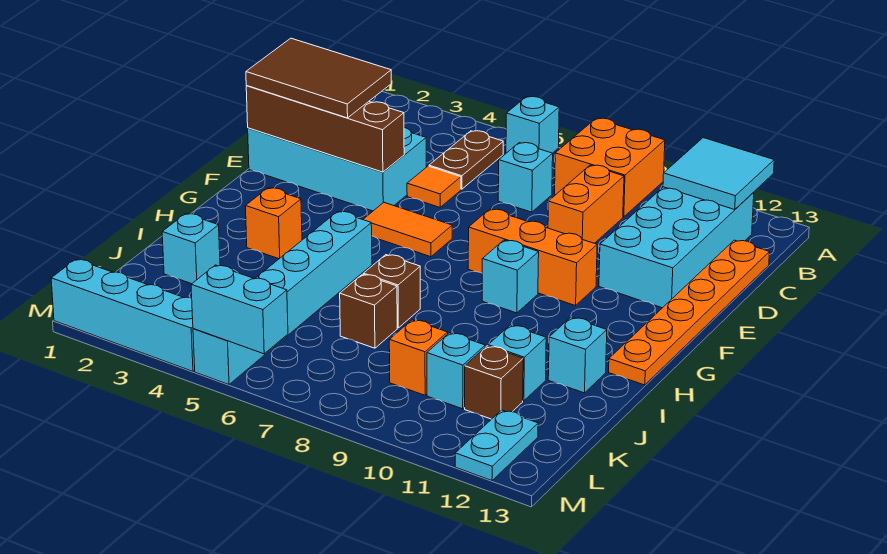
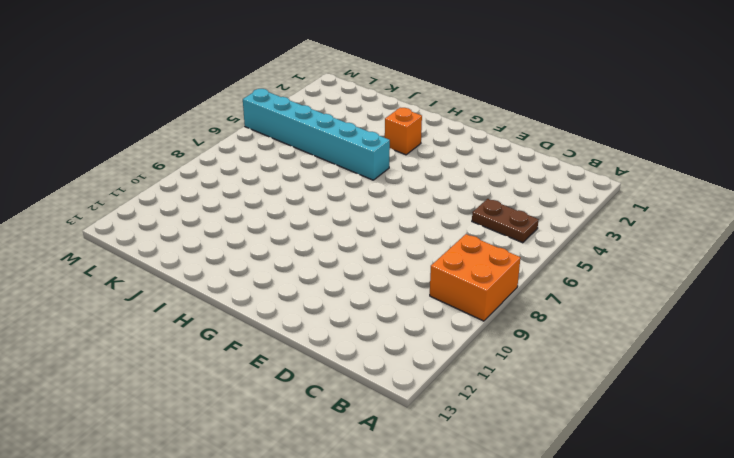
none -> cyan brick A6 level 1
none -> cyan brick B11:E12 level 1
none -> cyan brick C7 level 1

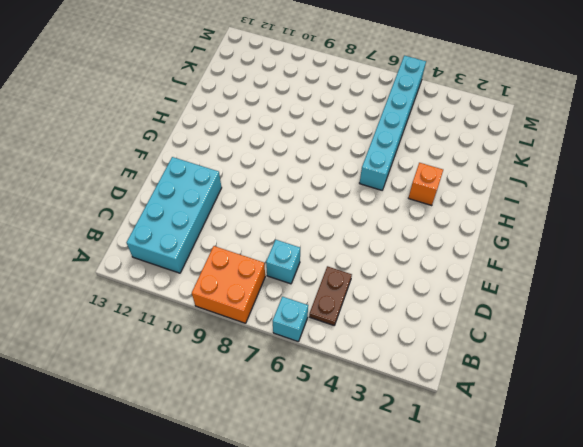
none -> orange brick C9:D9 level 1
none -> orange plate C13:H13 level 1
none -> cyan brick D1:E4 level 1

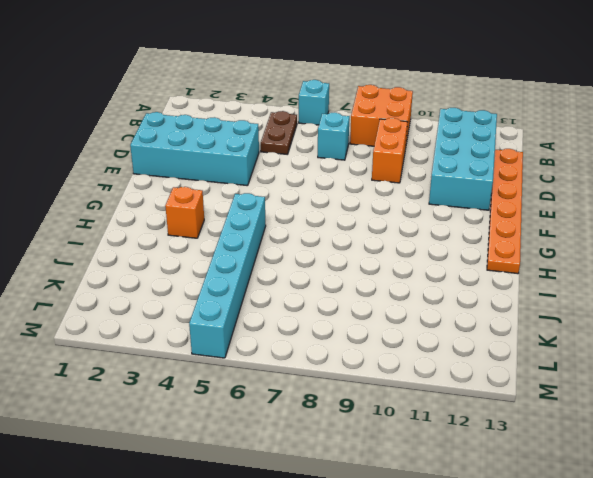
none -> orange tile D5 level 1
none -> orange tile F5:F6 level 1
none -> orange brick F8:F10 level 1

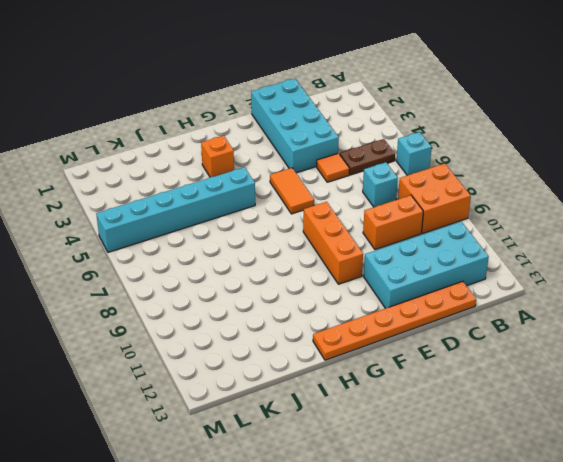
none -> cyan brick G9 level 1
none -> brown brick I7 level 1
none -> cyan brick I12 level 1

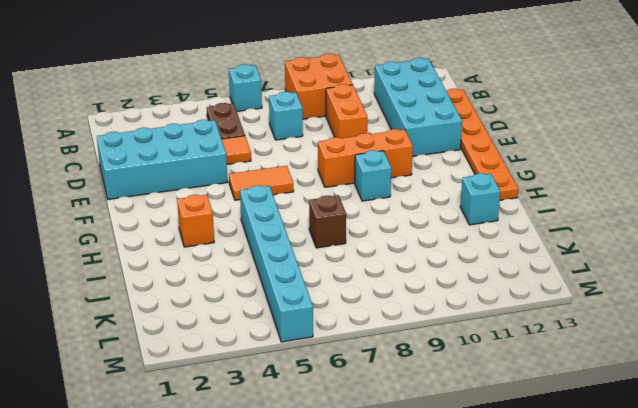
none -> cyan brick J2 level 1
none -> brown brick J7 level 1
none -> cyan brick J11 level 1

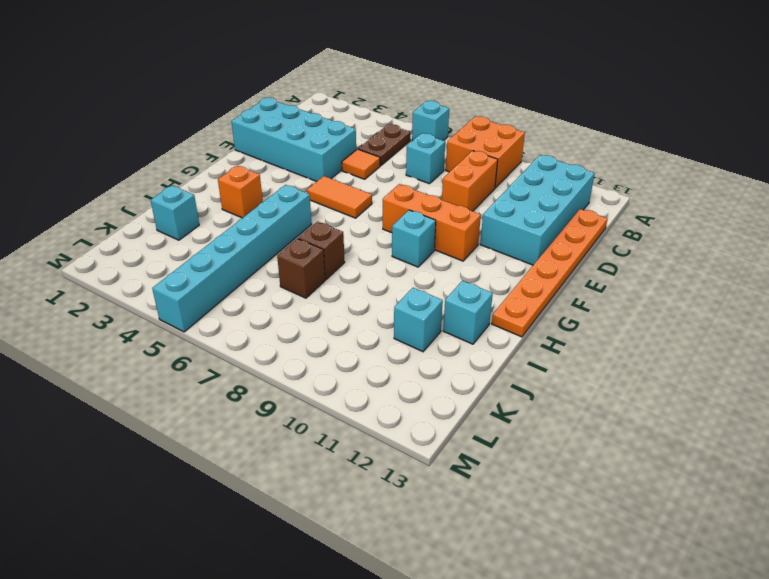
none -> orange brick K9 level 1
none -> cyan brick K10 level 1
none -> brown brick K11 level 1

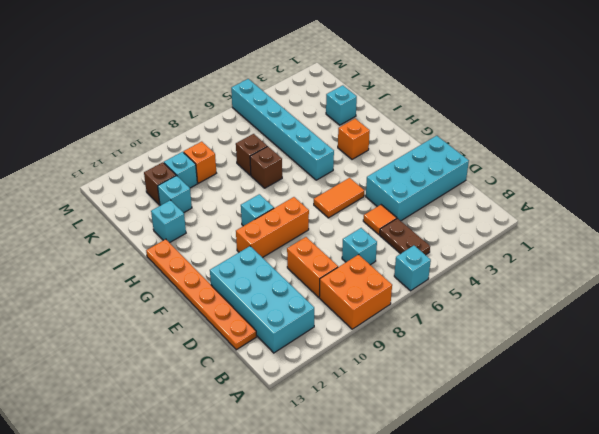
none -> cyan plate L12:M12 level 1
none -> cyan brick M1:M4 level 1
none -> cyan tile A11:B12 level 2

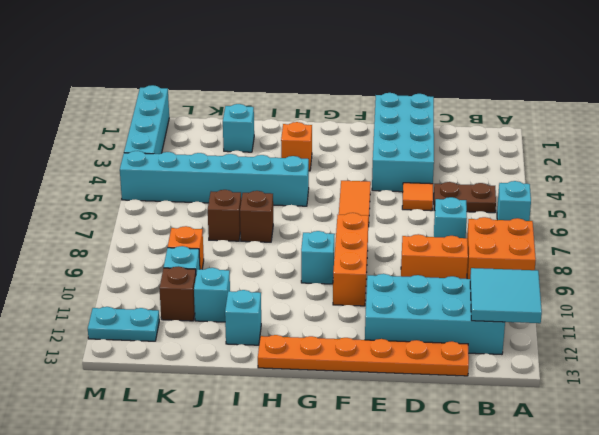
none -> brown brick E1:E4 level 2
none -> cyan brick M5:M6 level 2
none -> brown tile D1:E3 level 3

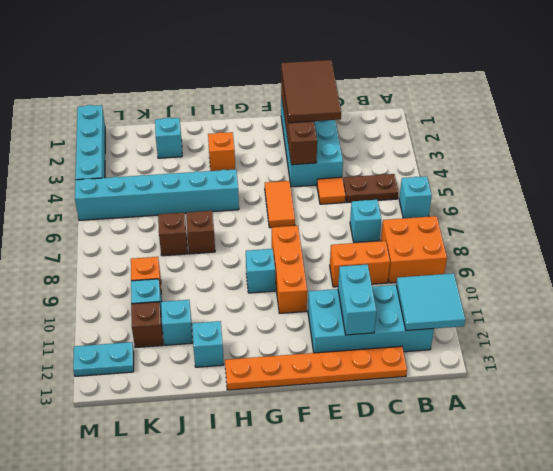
cyan brick D11:D12 level 2 -> cyan brick M5:M6 level 2

